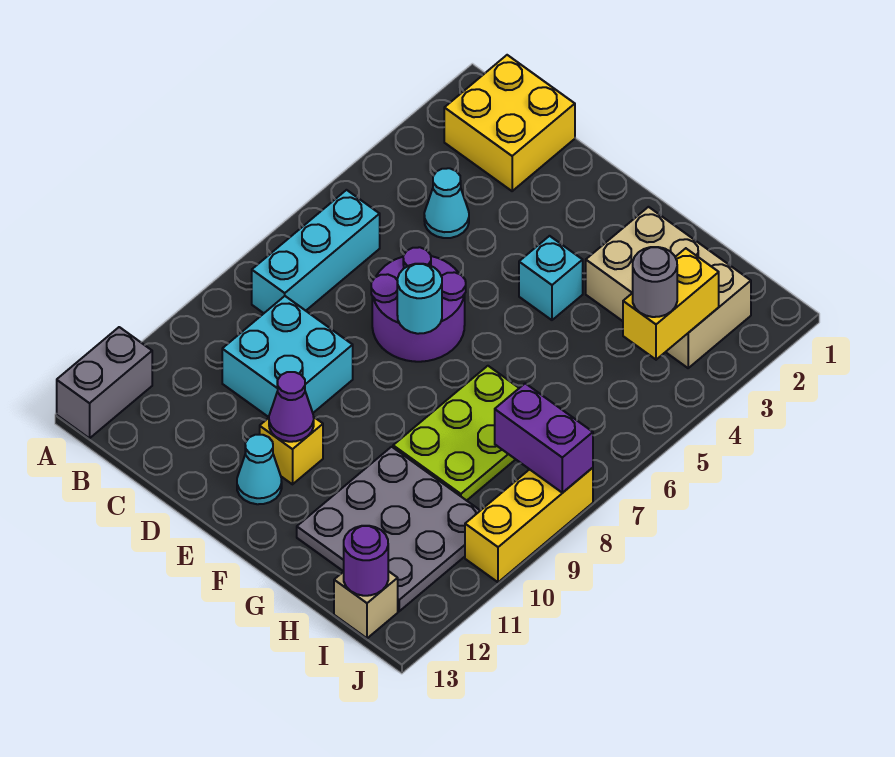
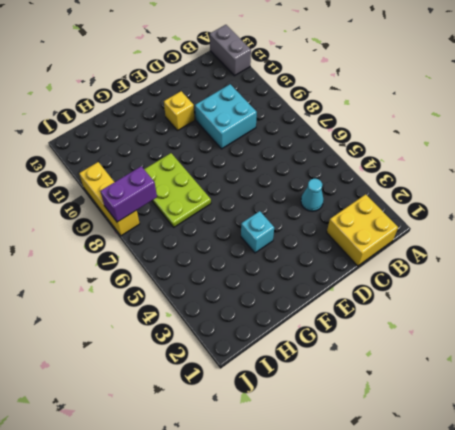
none -> cyan brick B6:B8 level 1
none -> purple round brick D6:E7 level 1
none -> cyan cone E12 level 1

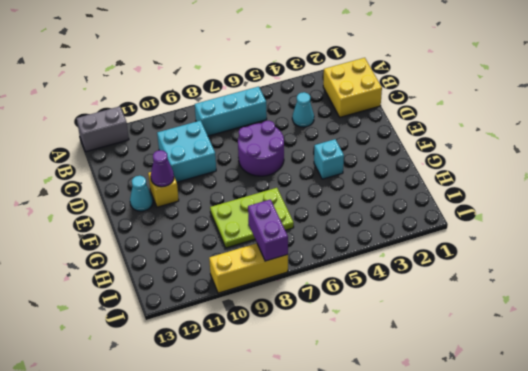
none -> tan brick G2:I3 level 1
none -> grey plate G10:I12 level 1
none -> tan brick I13 level 1

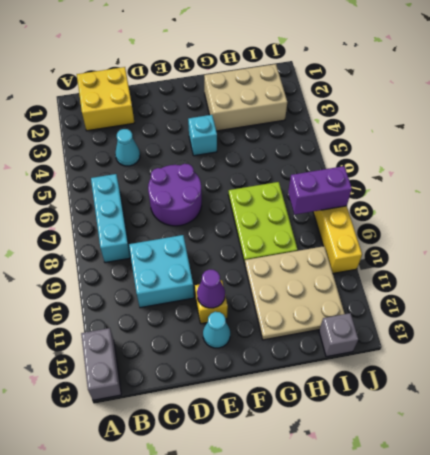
tan plate G10:I12 level 1 -> grey plate G10:I12 level 1
grey brick I13 level 1 -> tan brick I13 level 1
none -> cyan round brick E7 level 2
none -> yellow brick I3:I4 level 2
none -> purple round brick I13 level 2

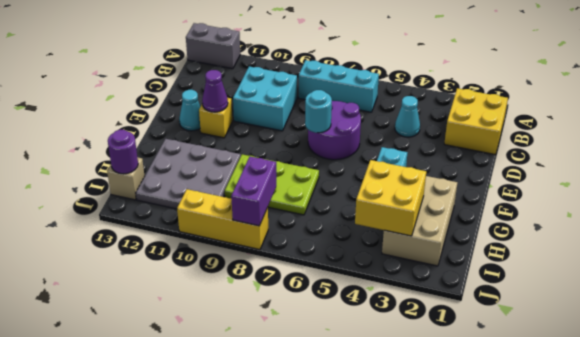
yellow brick H3:I4 level 2 -> yellow brick I3:I4 level 2
none -> grey round brick I4 level 3

